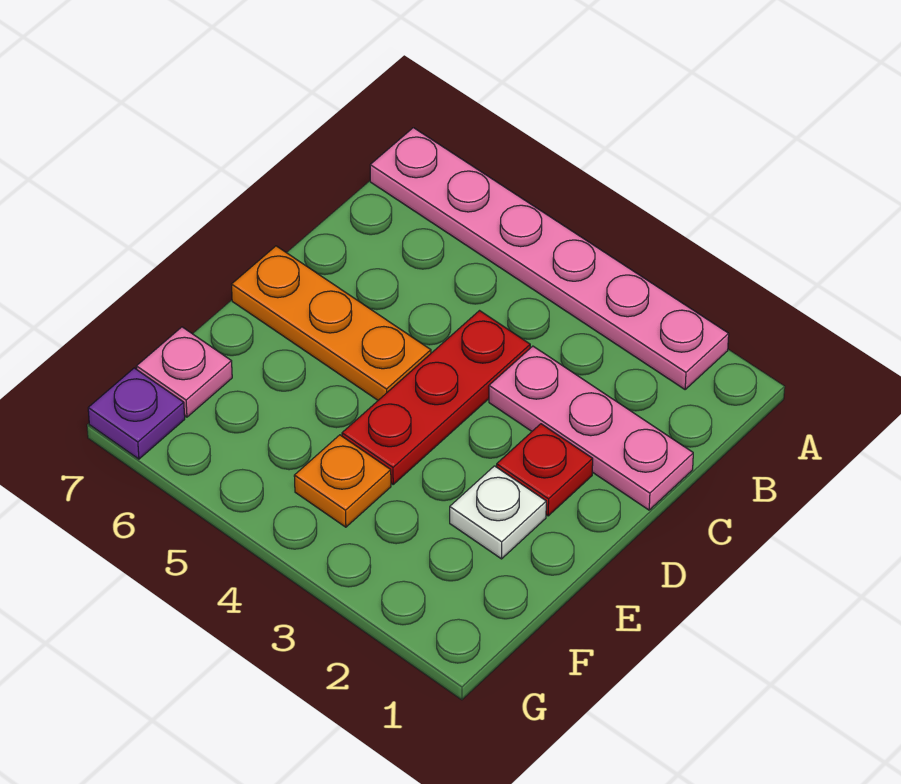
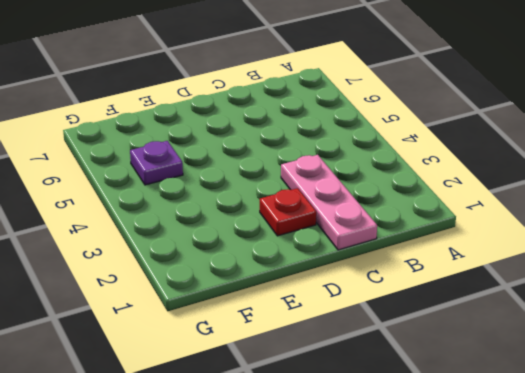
purple plate F5 level 1 -> purple plate G7 level 1
none -> pink plate A2:A7 level 1
none -> red plate C4:E4 level 1

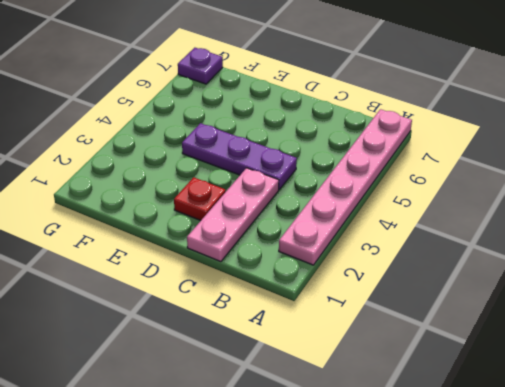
purple plate C4:E4 level 1 -> red plate C4:E4 level 1
none -> orange plate D5:D7 level 1
none -> white plate E2 level 1

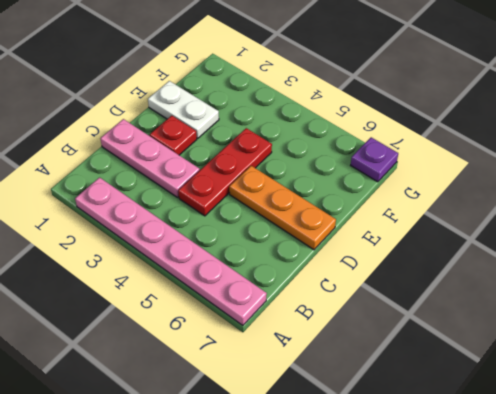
white plate E1:E2 level 1 -> white plate E2 level 1
none -> orange plate F4 level 1
none -> pink plate F7 level 1

